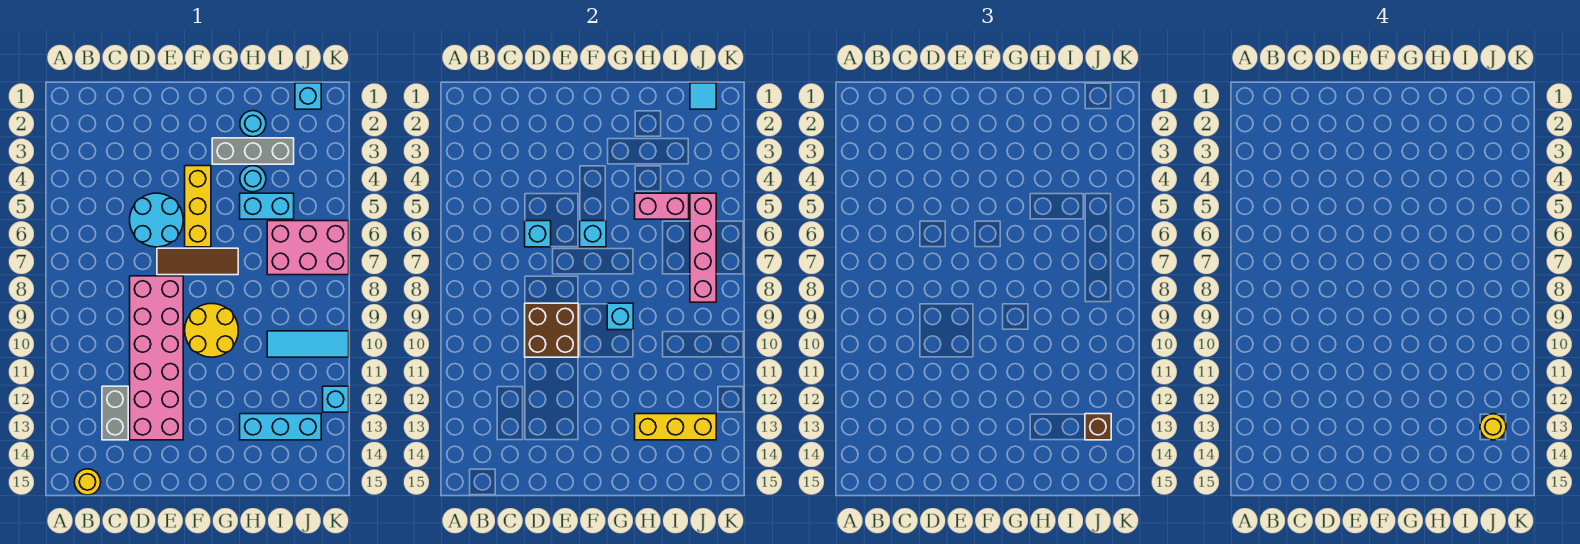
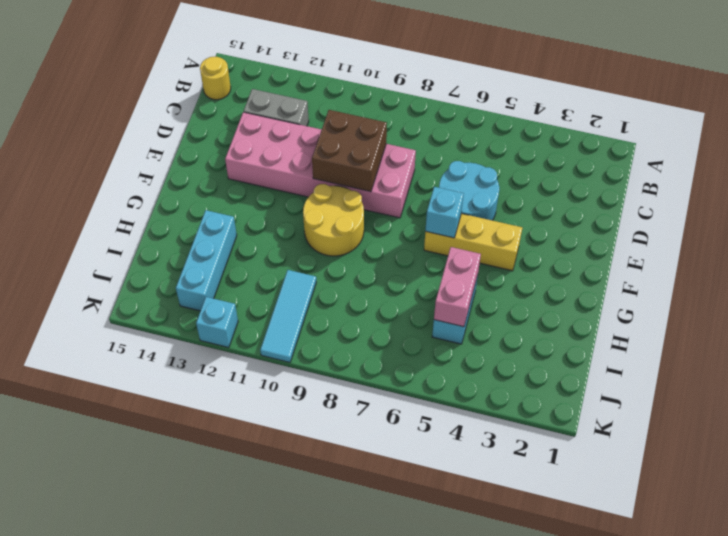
none -> brown tile E7:G7 level 1
none -> grey brick G3:I3 level 1
none -> cyan round brick H2 level 1

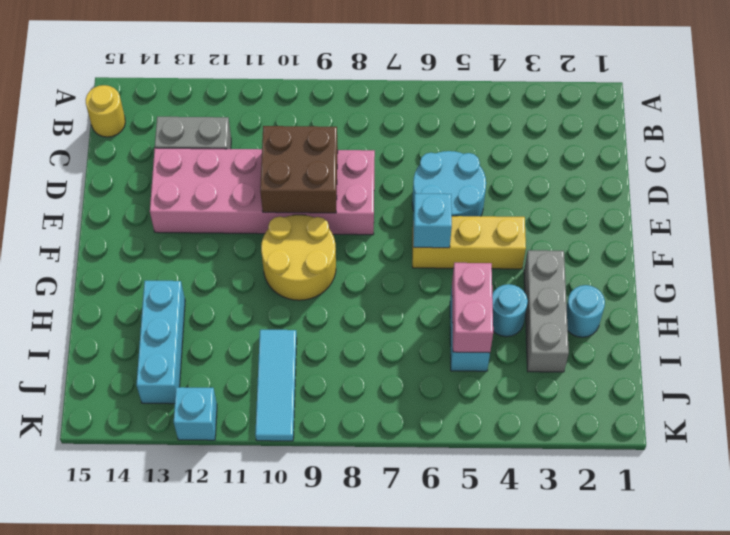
none -> brown tile E7:G7 level 1
none -> pink brick I6:K7 level 1
none -> cyan brick J1 level 1

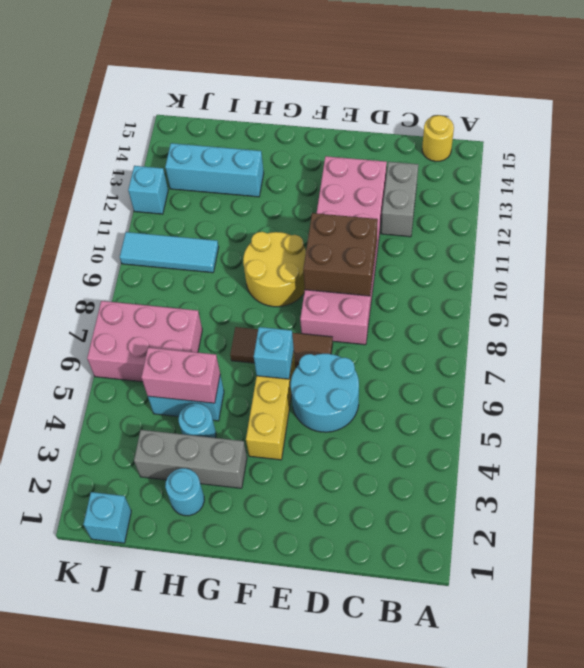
none -> cyan brick D6 level 2
none -> cyan brick G9 level 2
none -> yellow brick H13:J13 level 2

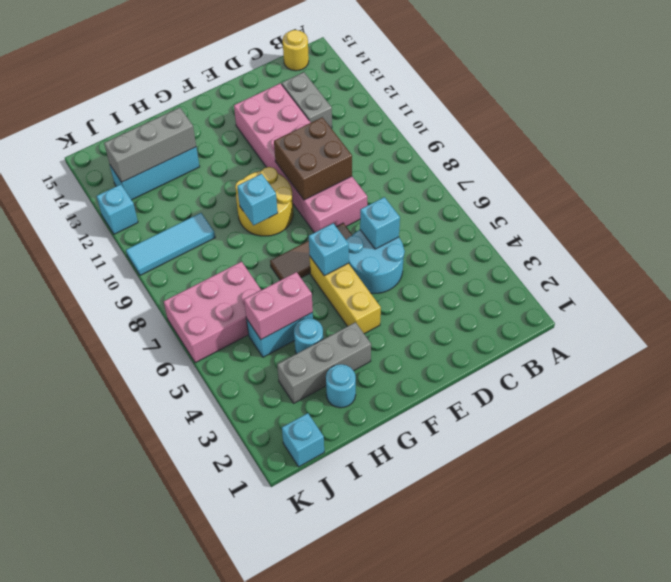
grey brick H13:J13 level 2 -> yellow brick H13:J13 level 2
none -> cyan tile J1 level 2
none -> pink brick J5:J8 level 2
none -> brown brick J13 level 3

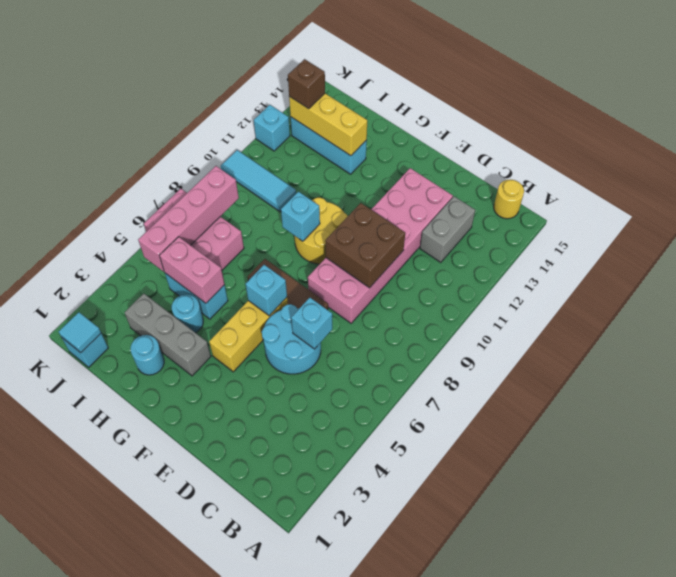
none -> yellow round brick J13 level 4

